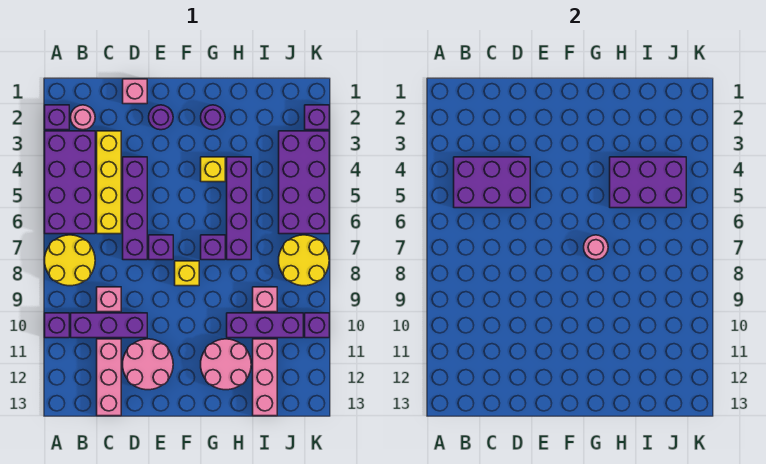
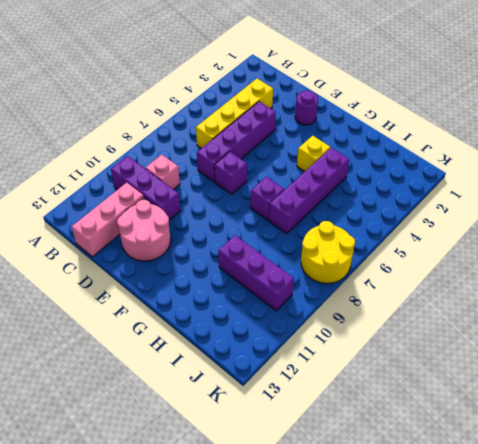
none -> purple brick A2 level 1
none -> purple brick A3:B6 level 1
none -> yellow round brick A7:B8 level 1
none -> purple brick A10 level 1

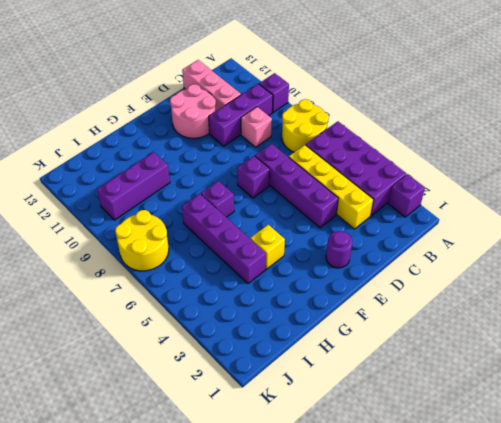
none -> pink round brick B2 level 1
none -> pink brick D1 level 1
none -> yellow brick F8 level 1
none -> purple round brick G2 level 1

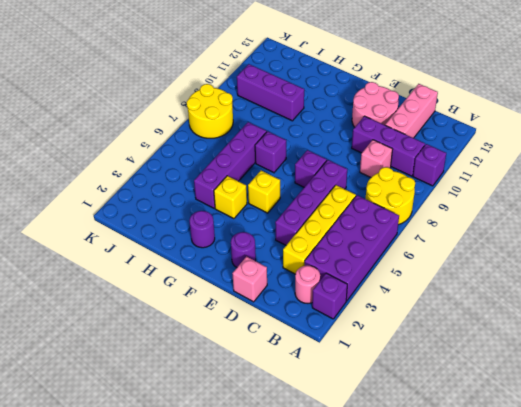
yellow brick F5 level 1 -> yellow brick F8 level 1
none -> pink round brick G11:H12 level 1
none -> pink brick I9 level 1
none -> pink brick I11:I13 level 1
none -> purple brick J3:K6 level 1

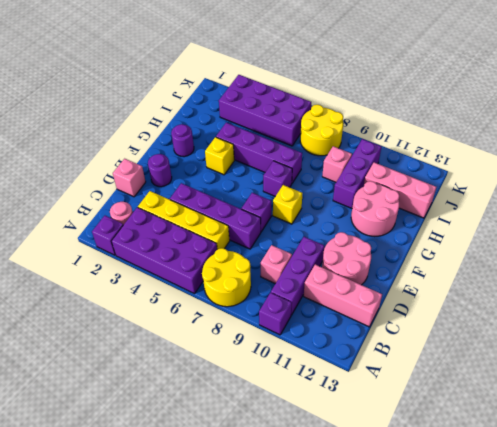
none -> purple brick K2 level 1
none -> purple brick K10 level 1
none -> purple brick B4:D5 level 2
none -> pink round brick G7 level 2

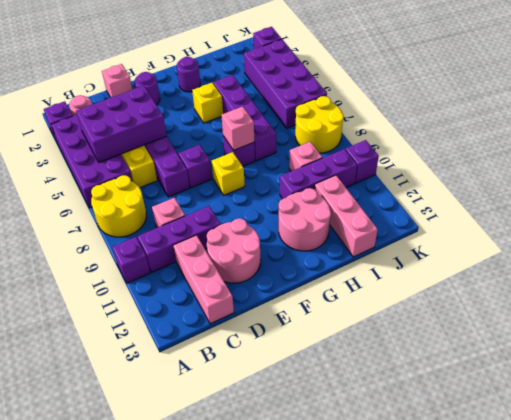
pink brick G7 level 2 -> pink round brick G7 level 2
none -> purple brick H4:J5 level 2

